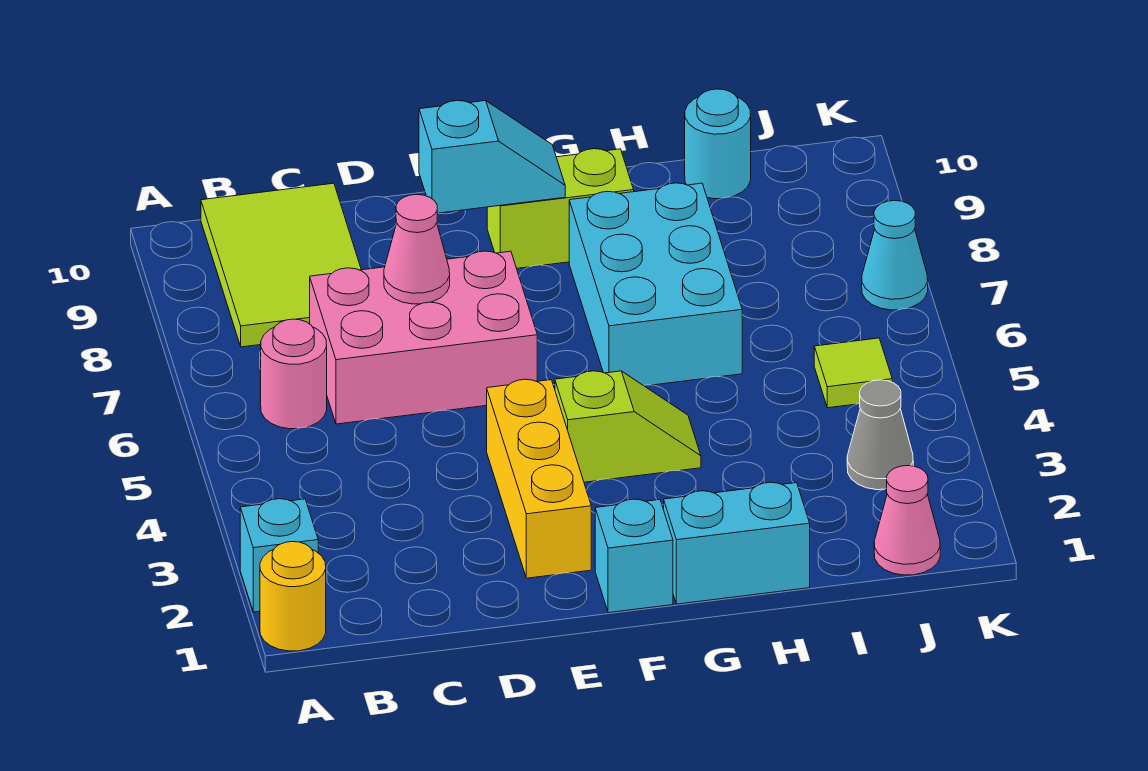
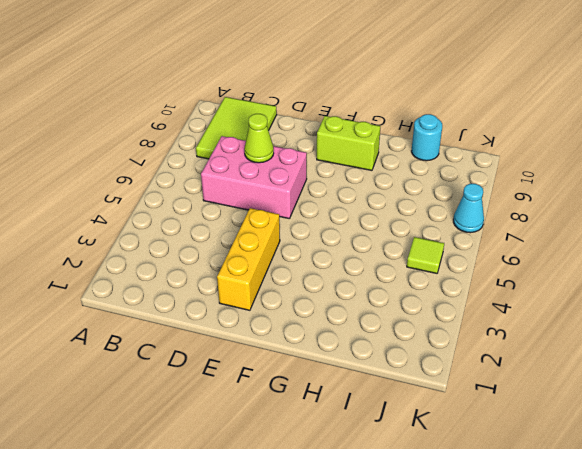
lime cone D7 level 2 -> pink cone D7 level 2
none -> yellow round brick A1 level 1
none -> cyan brick A2 level 1
none -> pink round brick B6 level 1

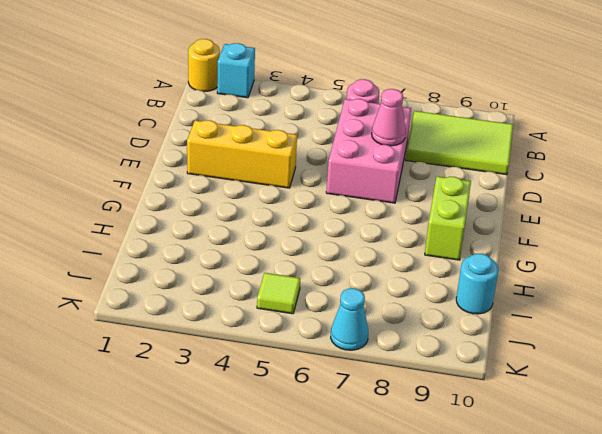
none -> cyan brick F1 level 1
none -> lime slope F4:G4 level 1 top F
none -> cyan brick G1:H1 level 1

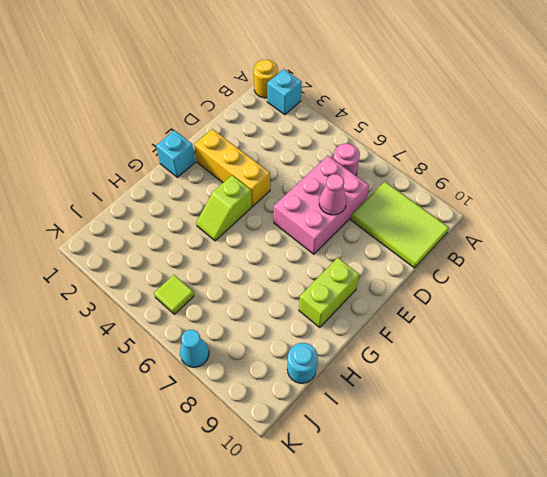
none -> cyan brick G1:H1 level 1
none -> cyan brick G6:H8 level 1
none -> pink cone J1 level 1

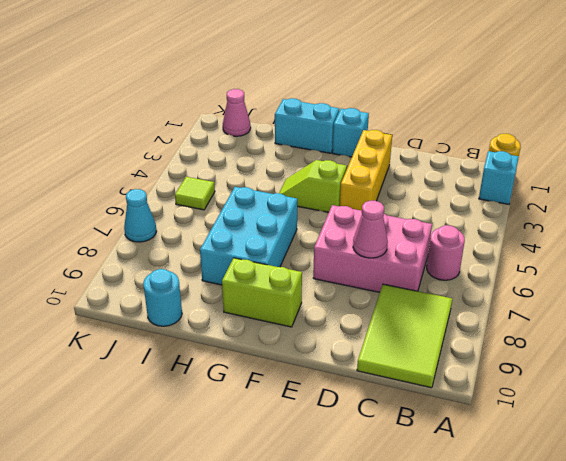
none -> grey cone J3 level 1
none -> cyan slope E9:F9 level 2 top E

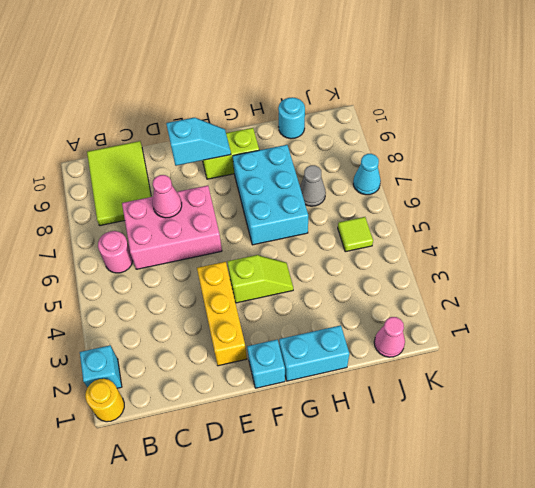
grey cone I7 level 1 -> grey cone J3 level 1

